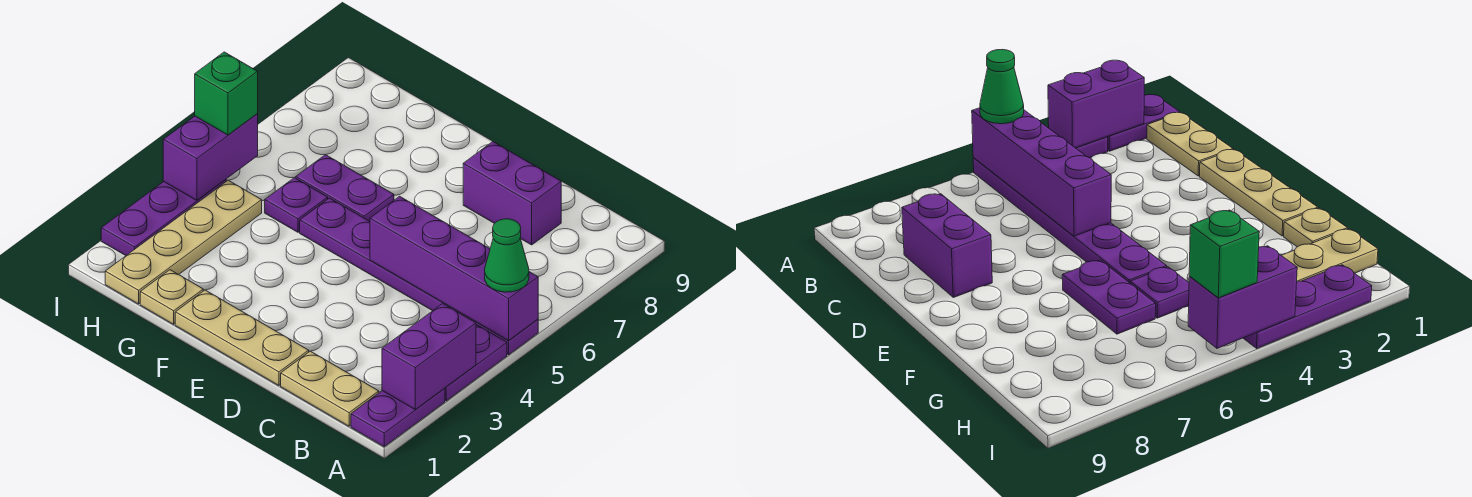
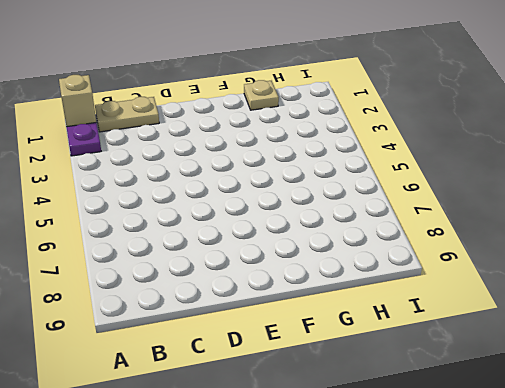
tan brick A1 level 2 -> none
none -> purple plate A3:A4 level 1
none -> purple plate A5:F5 level 1
none -> purple brick C8:D8 level 1

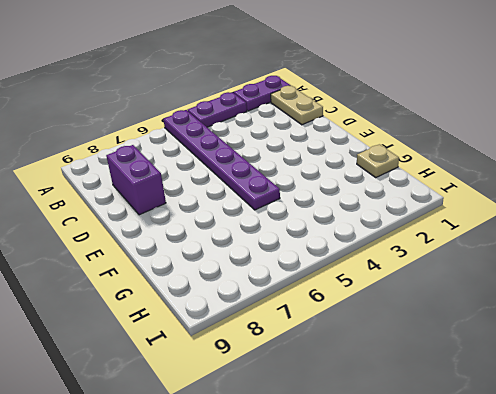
none -> tan plate D1:F1 level 1
none -> purple plate F6:G6 level 1
none -> purple plate G5 level 1

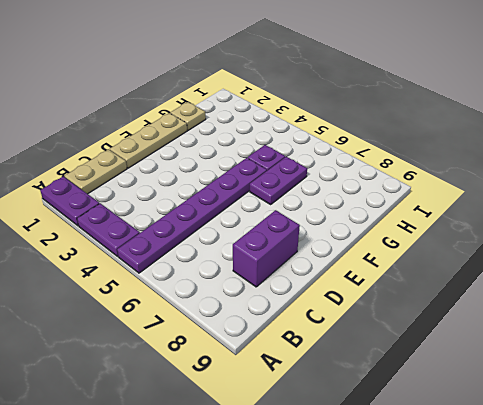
none -> tan plate H1:H4 level 1
none -> purple plate I2:I4 level 1
none -> purple brick A2:A3 level 2

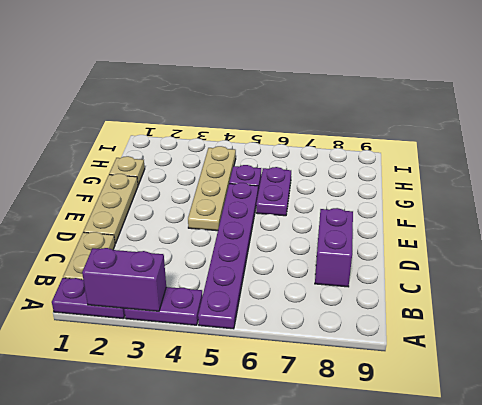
tan plate E4:H4 level 1 -> tan plate H1:H4 level 1
none -> purple plate I2:I4 level 1
none -> purple brick A5:D5 level 2
none -> purple brick I4:I5 level 2

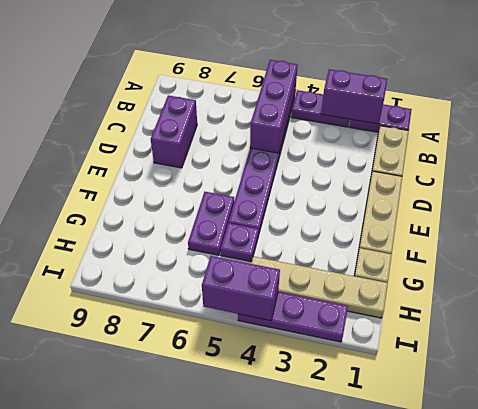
purple brick A5:C5 level 2 -> purple brick A5:D5 level 2
none -> green cone A5 level 3
none -> green brick I5 level 3

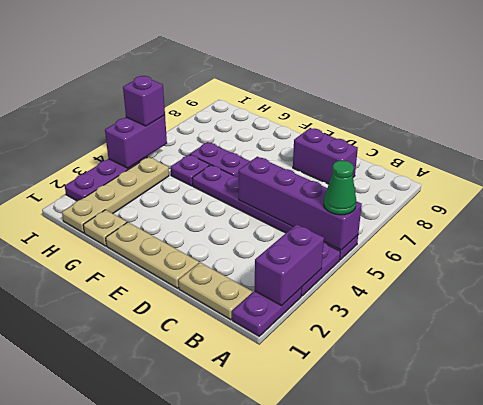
purple brick I5 level 3 -> green brick I5 level 3

